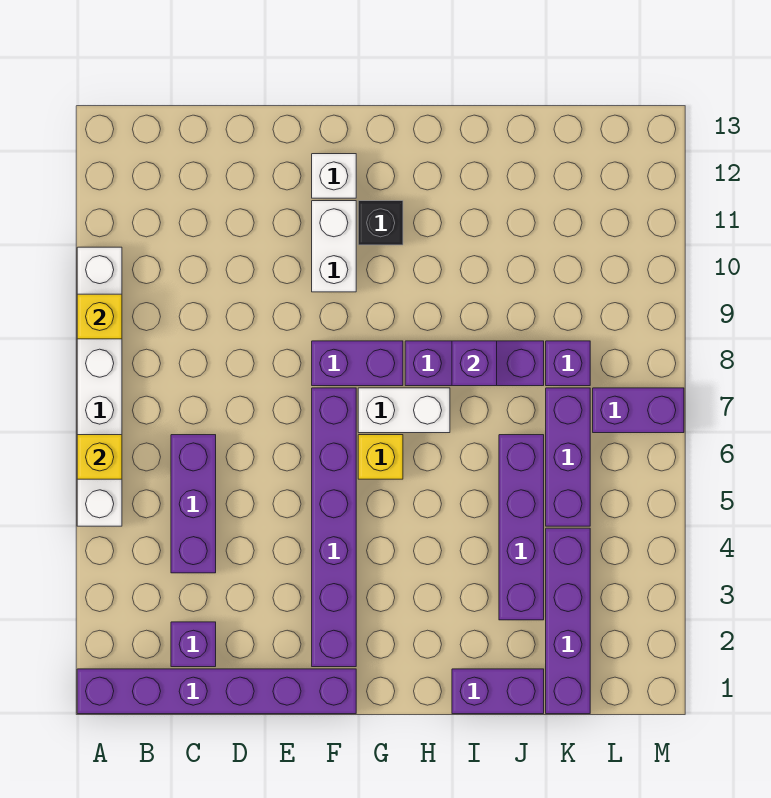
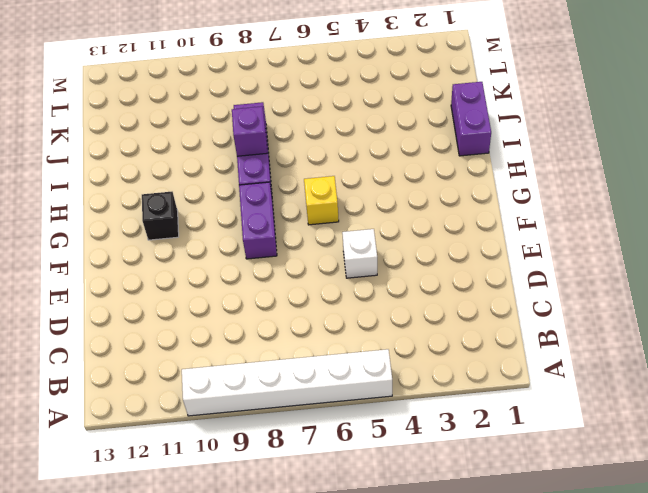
white brick E5 level 1 -> white brick F12 level 1
none -> purple brick A1:F1 level 1
none -> purple brick C2 level 1
none -> purple brick C4:C6 level 1

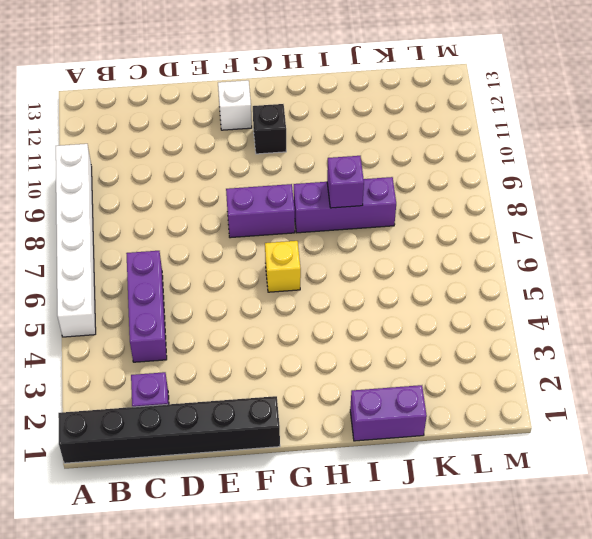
black brick A1:F1 level 1 -> purple brick A1:F1 level 1
none -> purple brick F2:F7 level 1
none -> white brick F10:F11 level 1
none -> white brick G7:H7 level 1

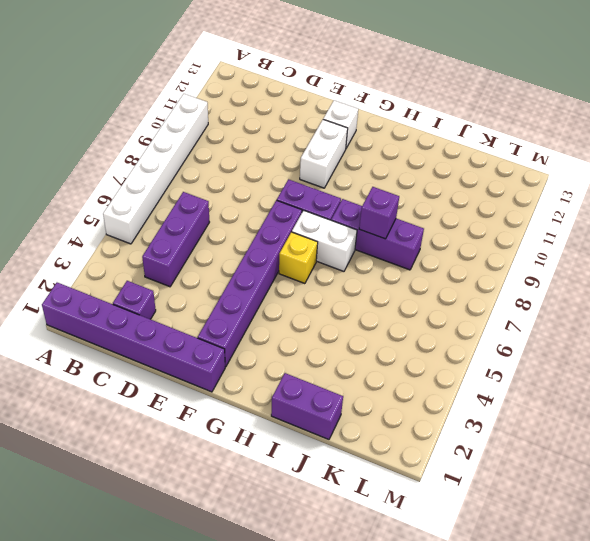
none -> black brick G11 level 1
none -> purple brick J3:J6 level 1
none -> purple brick K1:K4 level 1

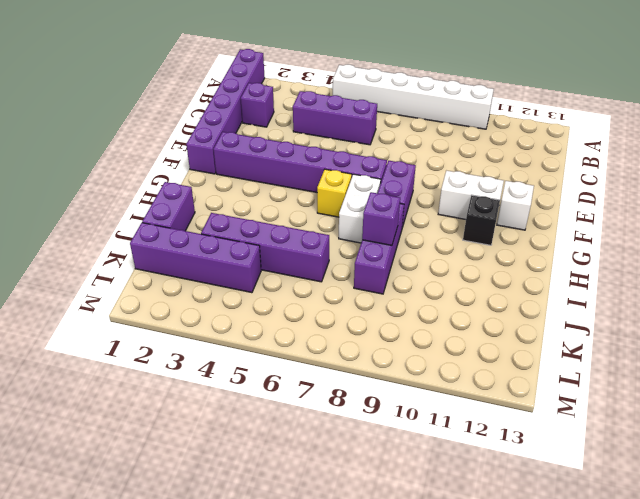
none -> purple brick K5:K7 level 1
none -> purple brick K8 level 1
none -> purple brick L7:M7 level 1

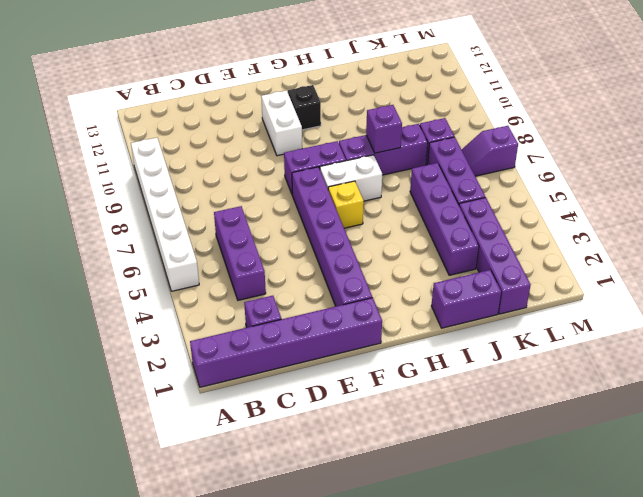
purple slope L7:M7 level 1 top M -> purple brick L7:M7 level 1
none -> white brick F12 level 1
none -> yellow brick A6 level 2
none -> yellow brick A9 level 2

